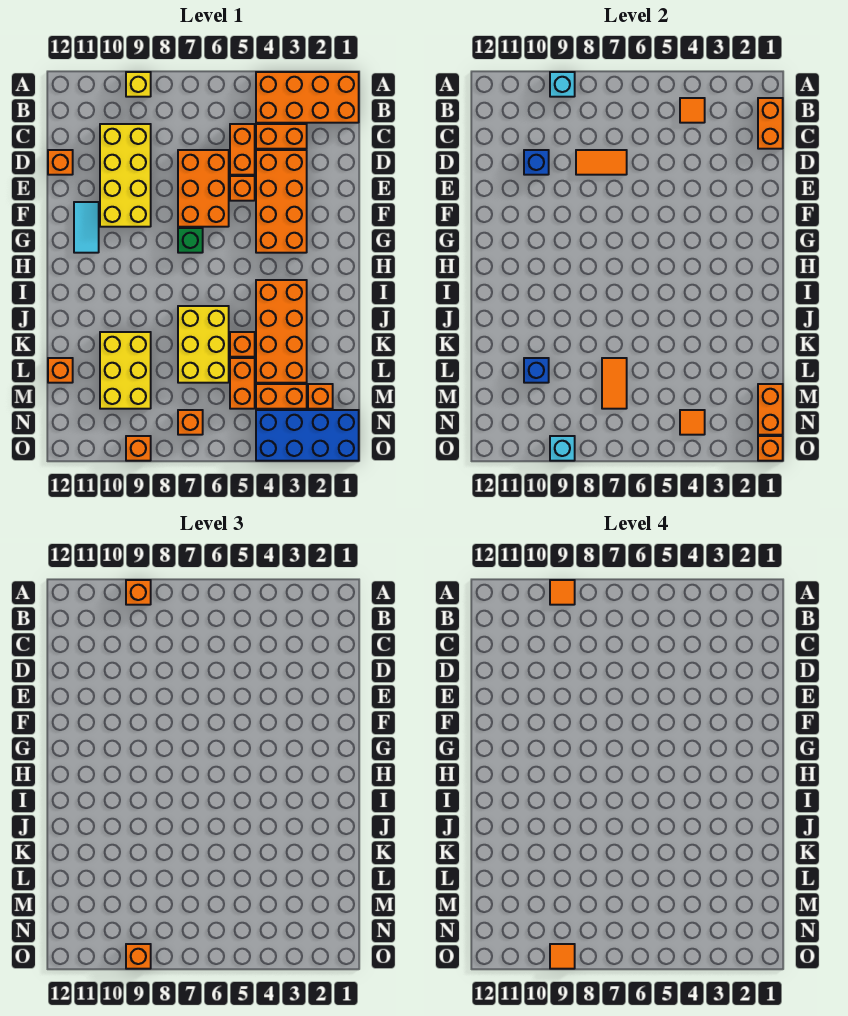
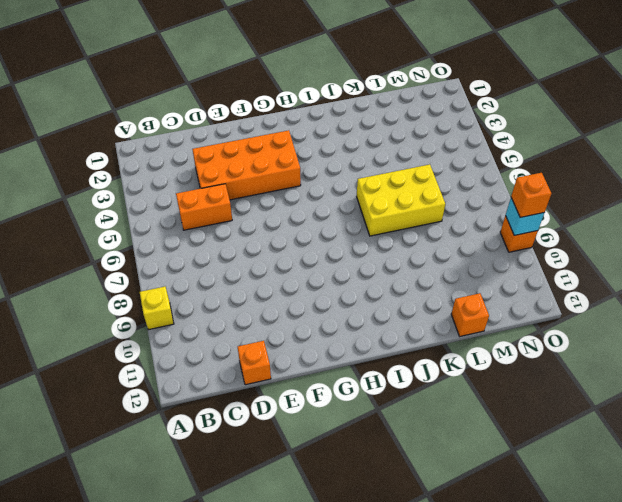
none -> orange brick A1:B4 level 1
none -> orange brick C3:C4 level 1
none -> yellow brick C9:F10 level 1
none -> orange brick D6:F7 level 1

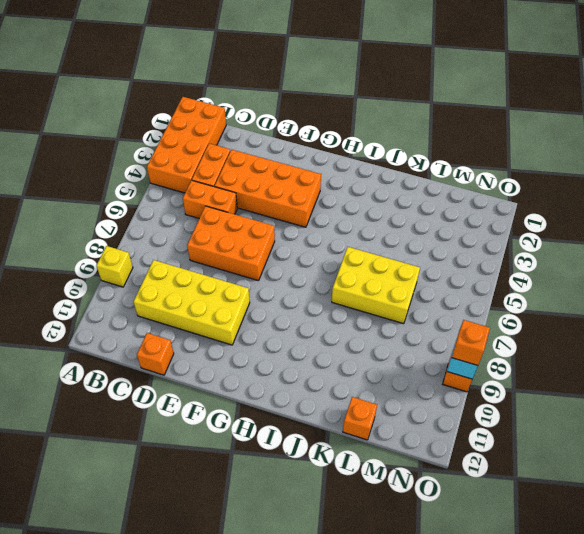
none -> orange brick E5 level 1
none -> cyan tile F11:G11 level 1
none -> green brick G7 level 1
none -> orange brick I3:L4 level 1

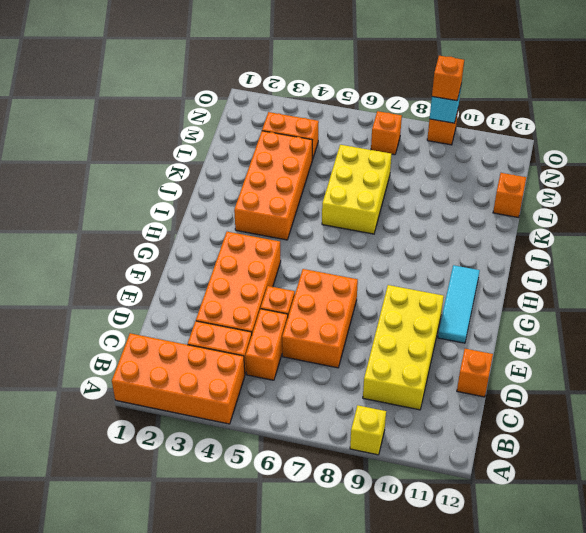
cyan tile F11:H11 level 1 -> cyan tile F11:G11 level 1
none -> green brick G7 level 1
none -> orange brick K5 level 1
none -> yellow brick K9:M10 level 1
none -> orange brick L5:M5 level 1

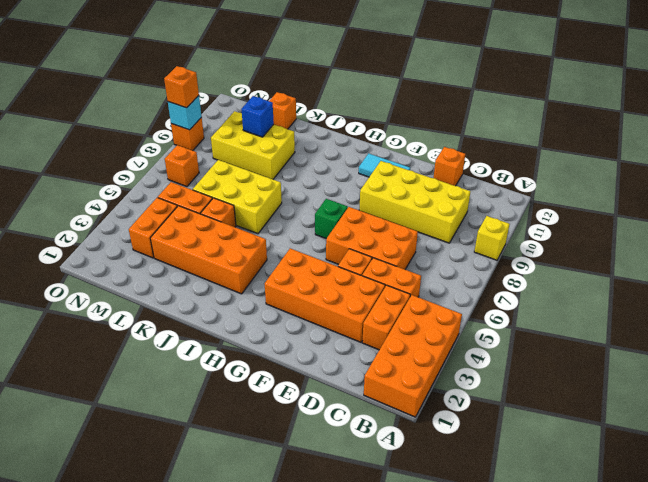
none -> orange brick M2 level 1
none -> blue brick N1:O4 level 1
none -> cyan brick A9 level 2
none -> orange brick B1:C1 level 2

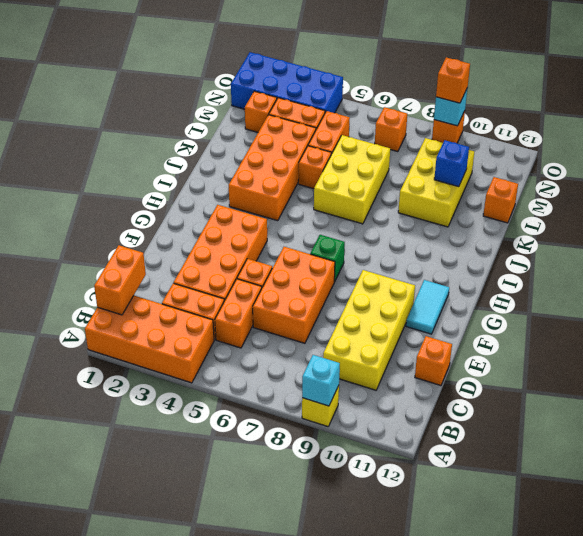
none -> orange tile B4 level 2
none -> orange tile D7:D8 level 2
none -> blue brick D10 level 2
none -> orange tile L7:M7 level 2

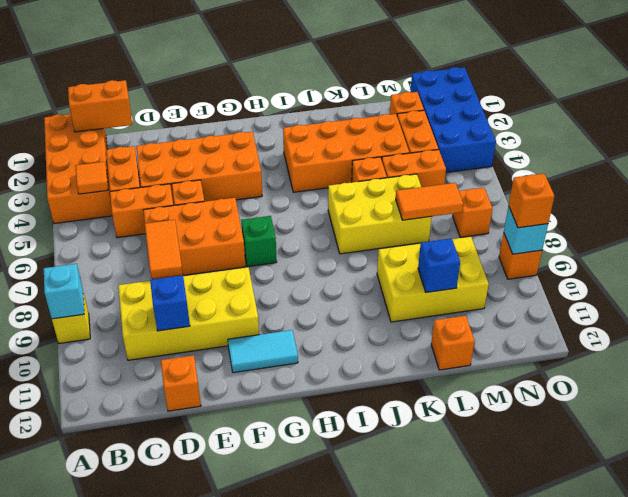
none -> orange brick M1:N1 level 2
none -> orange tile N4 level 2
none -> orange brick O1 level 2
none -> orange brick A9 level 3

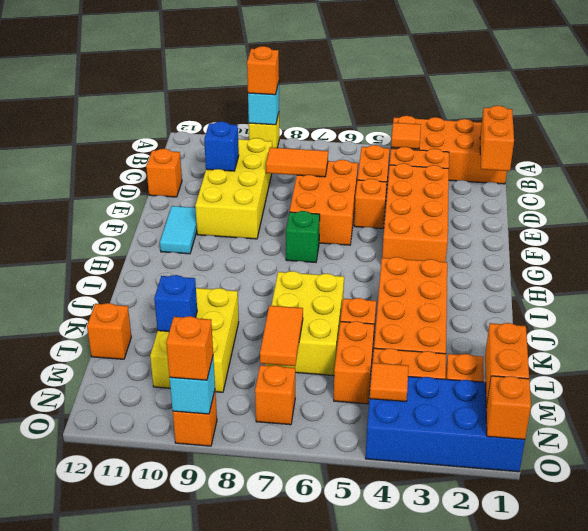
none -> orange tile A9 level 4
none -> orange tile O9 level 4

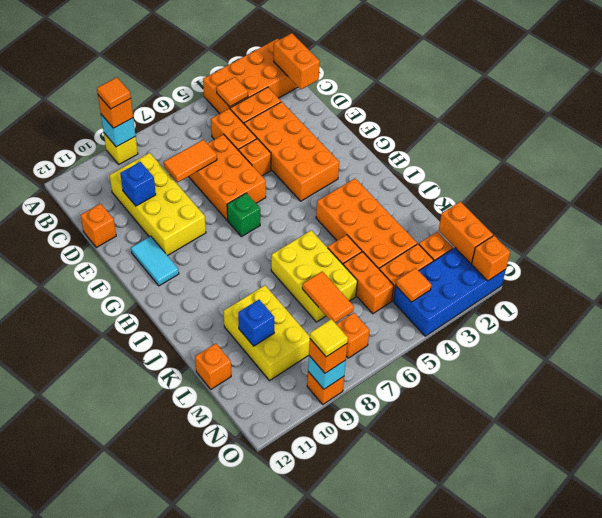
yellow tile O9 level 4 -> orange tile O9 level 4

